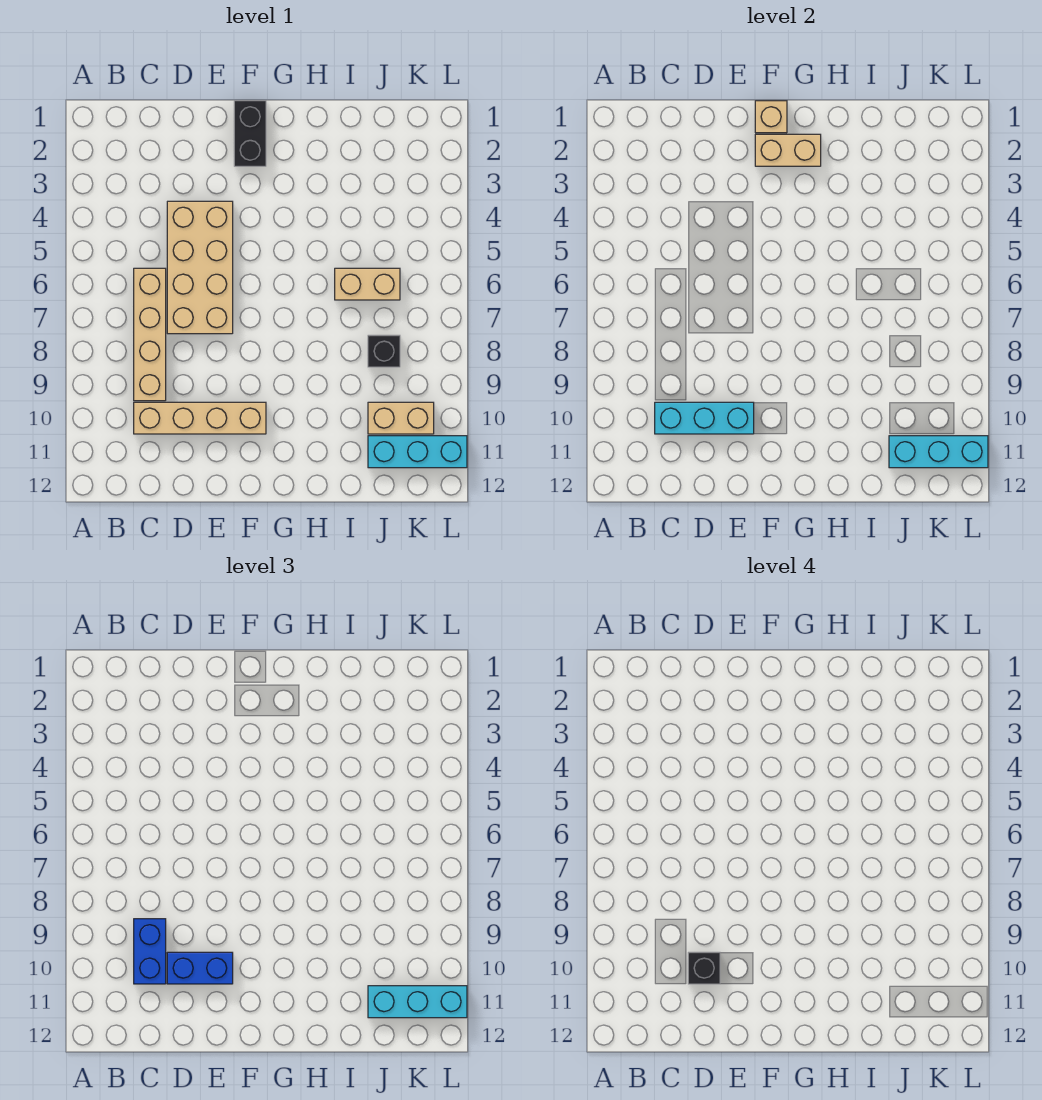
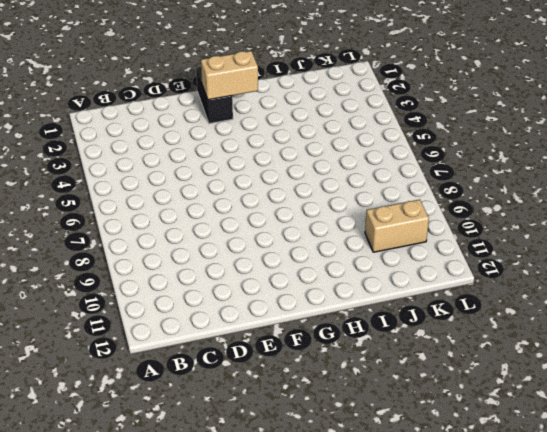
none -> tan brick C6:C9 level 1
none -> tan brick C10:F10 level 1
none -> tan brick D4:E7 level 1

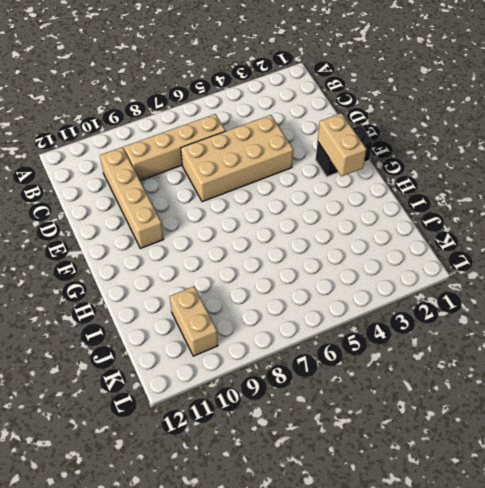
none -> tan brick I6:J6 level 1
none -> black brick J8 level 1
none -> cyan brick J11:L11 level 1

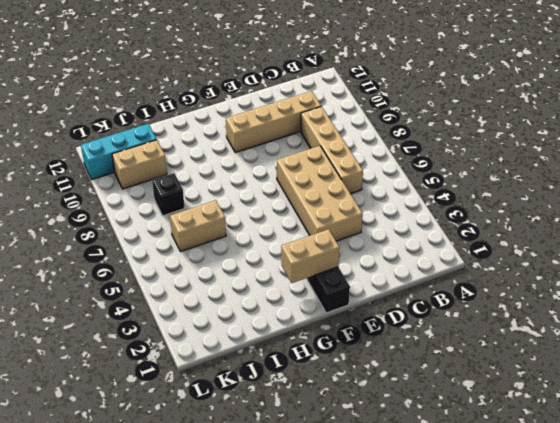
none -> cyan brick C10:E10 level 2
none -> tan brick F1 level 2
none -> cyan brick J11:L11 level 2

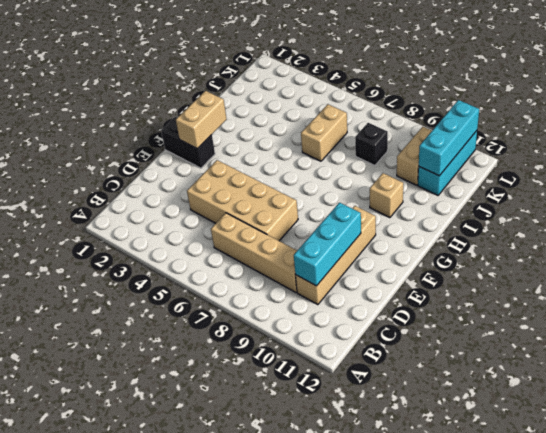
tan brick H10 level 1 -> tan brick F1 level 2
none -> blue brick C9:C10 level 3
none -> blue brick D10:E10 level 3
none -> cyan brick J11:L11 level 3

